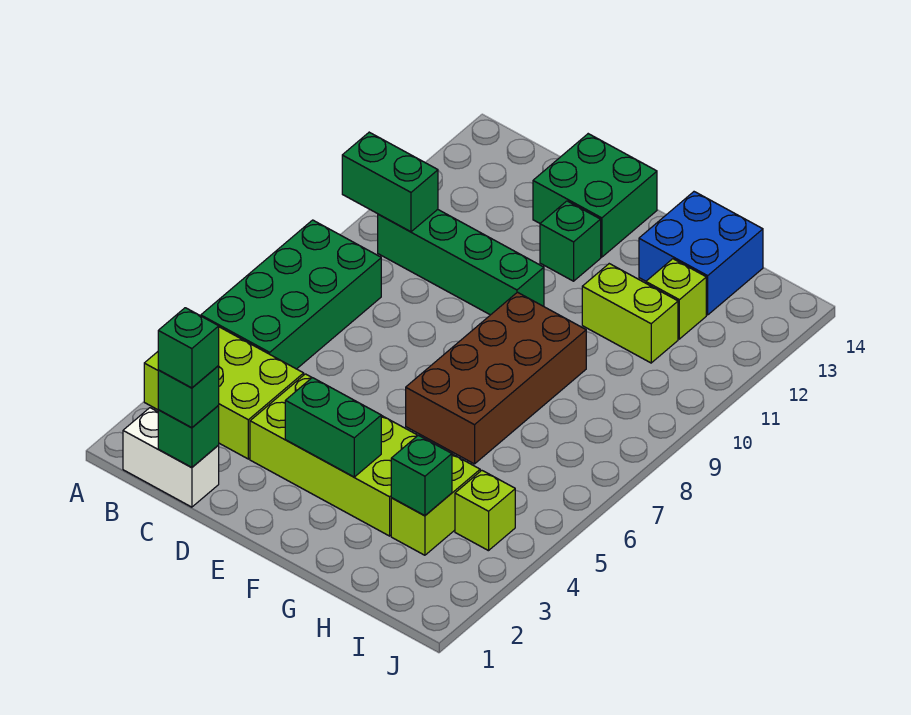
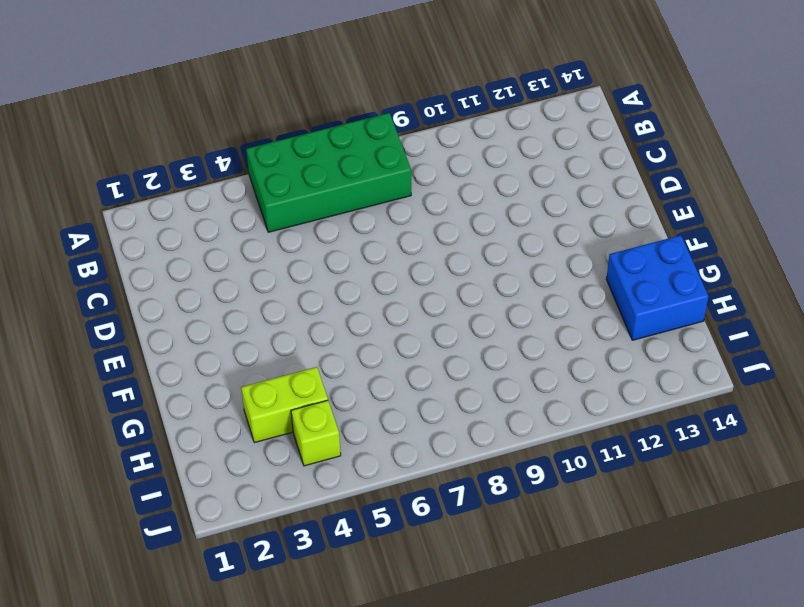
none -> lime brick A3:C4 level 1
none -> white brick B1:C1 level 1
none -> green brick B10:E10 level 1

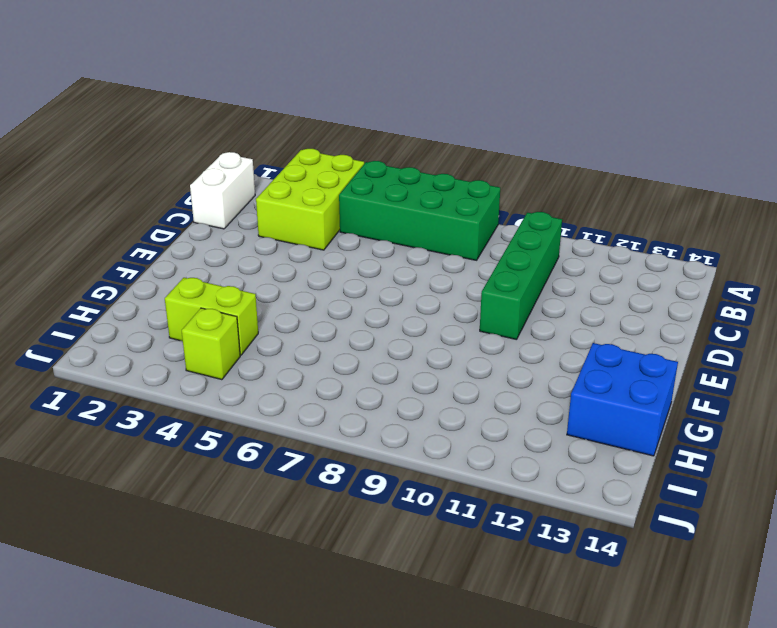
none -> lime brick D3:G4 level 1
none -> green brick D13:E14 level 1
none -> green brick E12 level 1

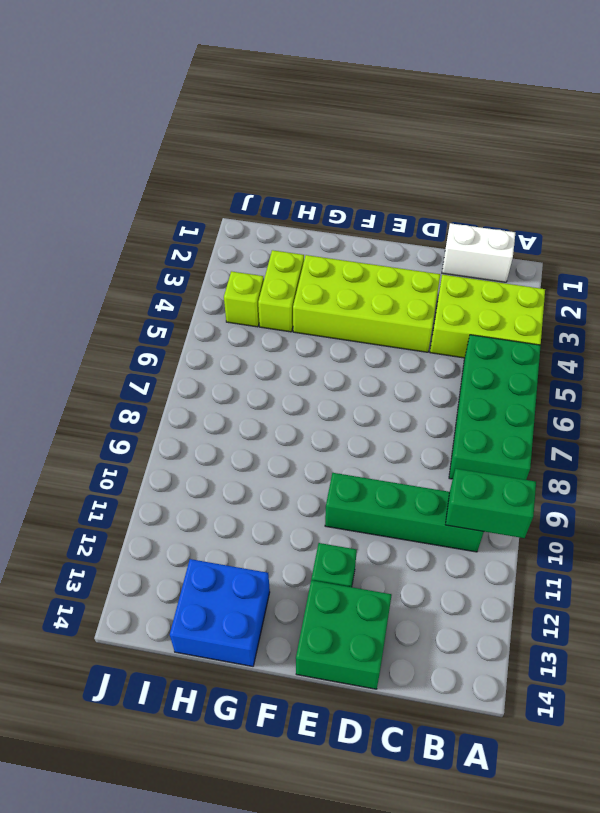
none -> brown brick F6:G9 level 1
none -> lime brick G11:H11 level 1
none -> lime brick H12 level 1

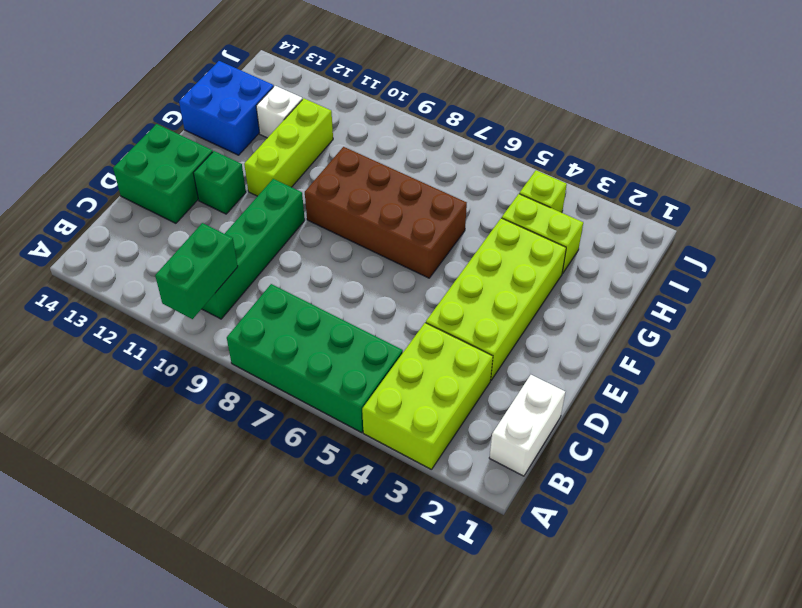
lime brick F11:H11 level 1 -> lime brick G11:H11 level 1
white brick H12 level 1 -> lime brick H12 level 1
none -> green brick C1 level 2
none -> green brick E3:F3 level 2
none -> green brick H3 level 2

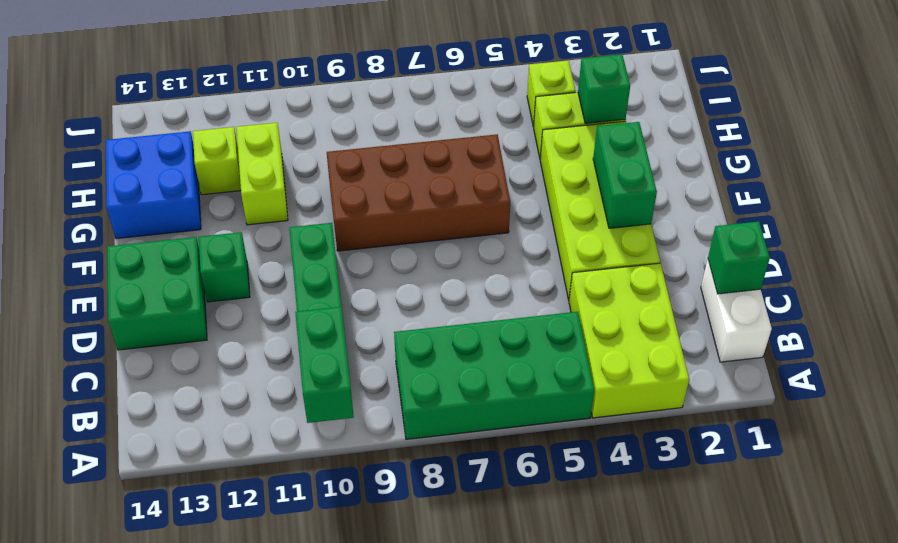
none -> green brick C1 level 3
none -> green brick C1 level 4

